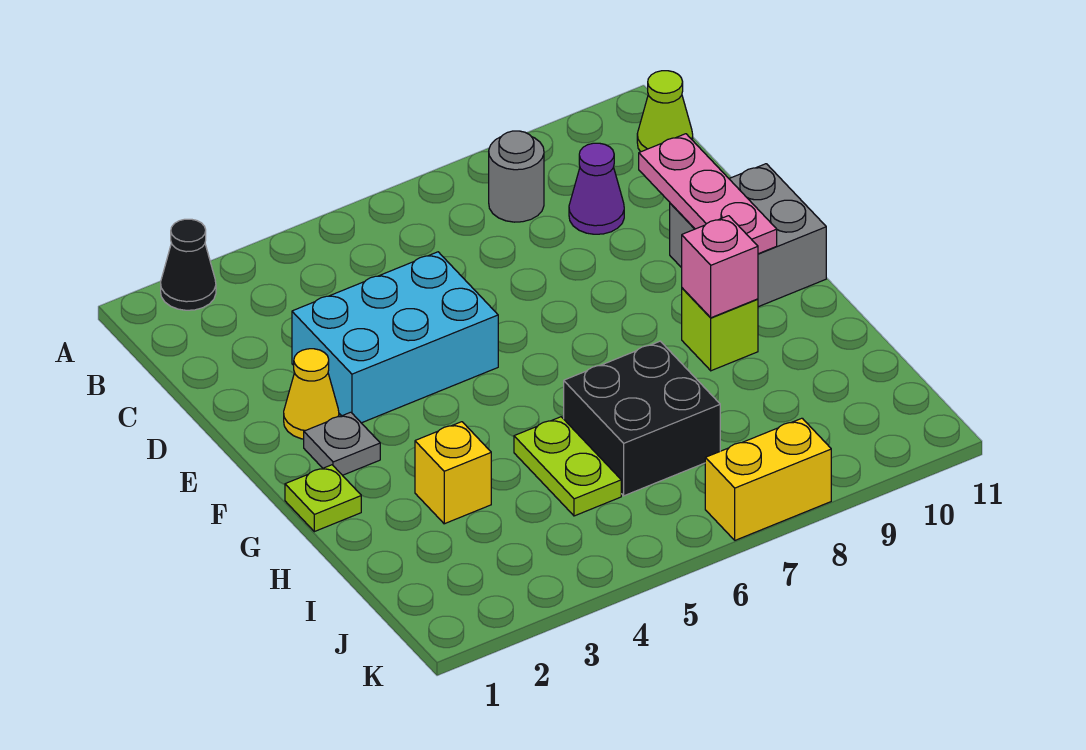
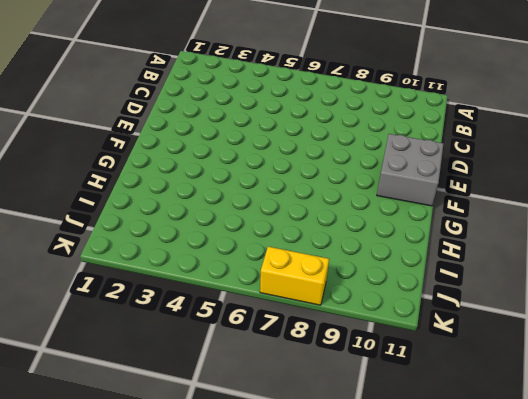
none -> black cone A2 level 1
none -> grey round brick B8 level 1
none -> lime cone B11 level 1

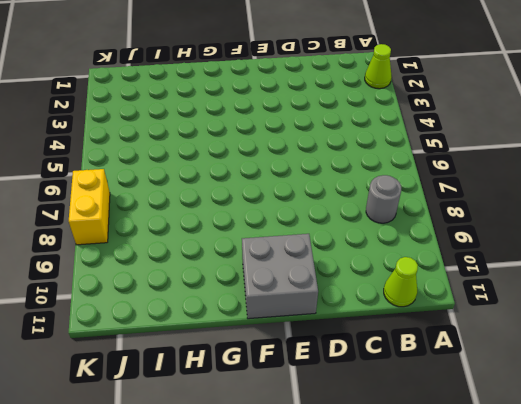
lime cone A2 level 1 -> black cone A2 level 1
none -> purple cone C9 level 1
none -> cyan brick D3:E5 level 1
none -> yellow cone E2 level 1

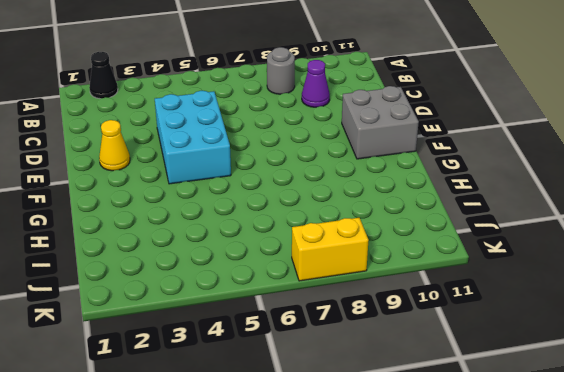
cyan brick D4:F5 level 1 -> cyan brick D3:E5 level 1
none -> lime cone B11 level 1
none -> grey plate F2 level 1
none -> lime plate G1 level 1

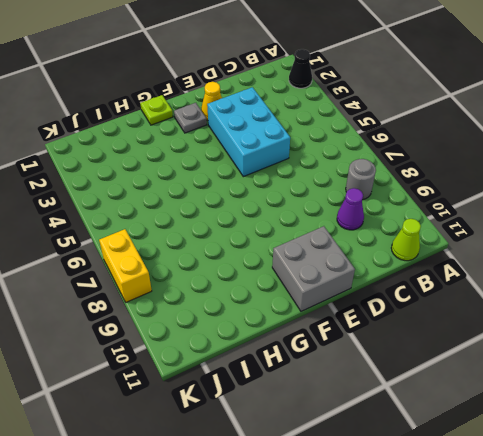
none -> lime brick G9 level 1
none -> yellow brick H3 level 1
none -> lime plate H5:I5 level 1

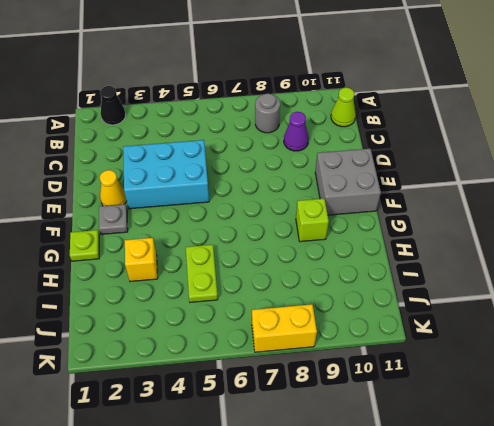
none -> black brick H6:I7 level 1
none -> pink plate D10:F10 level 2
none -> pink brick G9 level 2

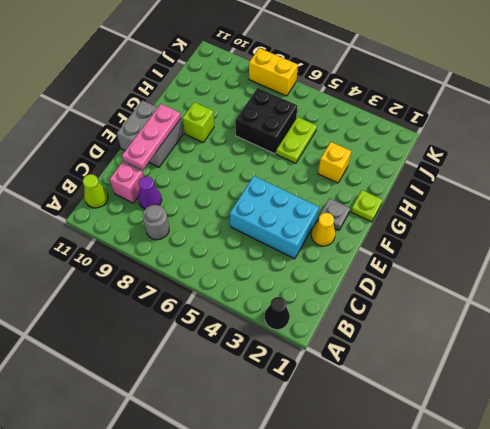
pink brick C10 level 1 -> pink brick G9 level 2

